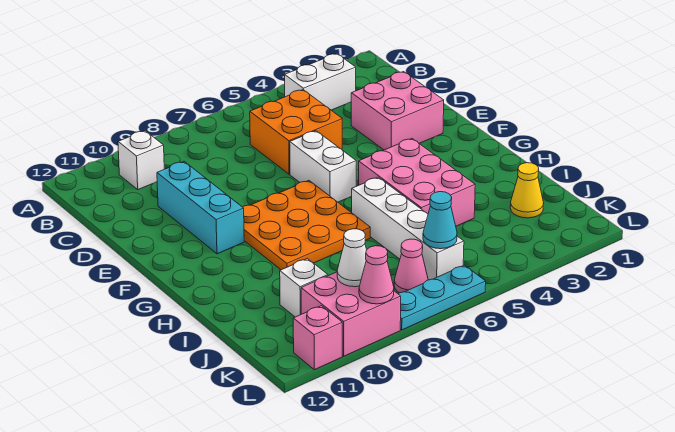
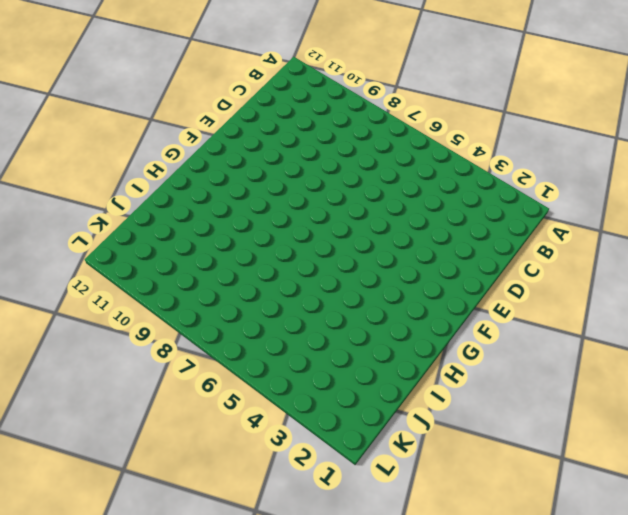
none -> white brick B3:B4 level 1
none -> white brick B10 level 1
none -> orange brick C5:D6 level 1

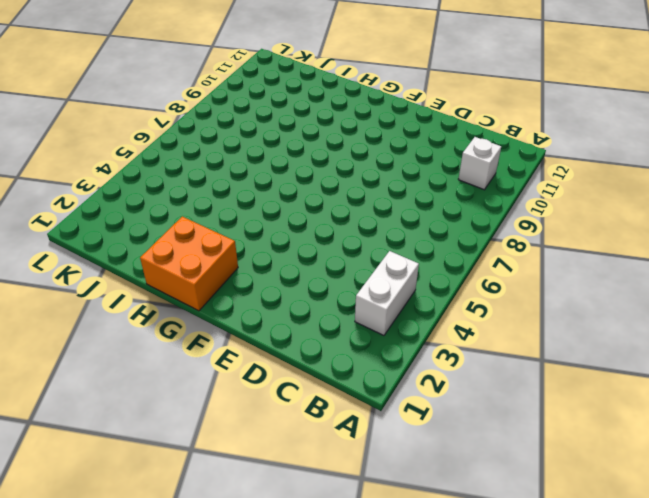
orange brick G1:H2 level 1 -> orange brick C5:D6 level 1
none -> pink brick D2:E3 level 1
none -> cyan brick D10:F10 level 1
none -> white brick E6:F6 level 1

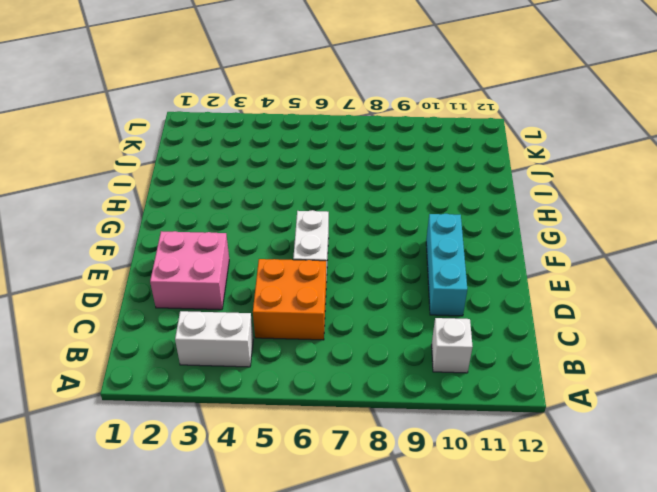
none -> orange plate F7:H9 level 1
none -> pink brick G4:I5 level 1
none -> white brick H6:K6 level 1

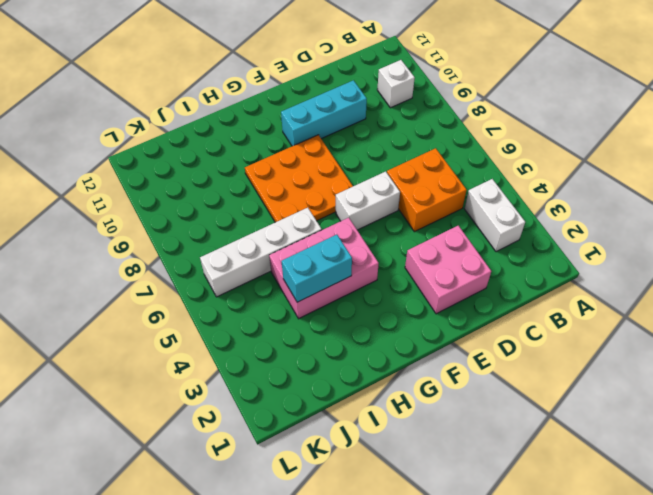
cyan brick H4:I4 level 2 -> none
none -> yellow cone J2 level 1
none -> white brick J10 level 1
none -> pink cone K7 level 1

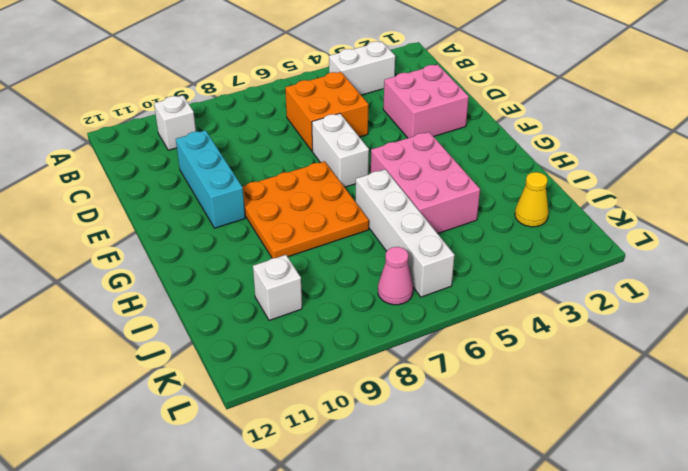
none -> pink brick K9:L10 level 1
none -> cyan plate L6:L8 level 1
none -> pink brick L11 level 1

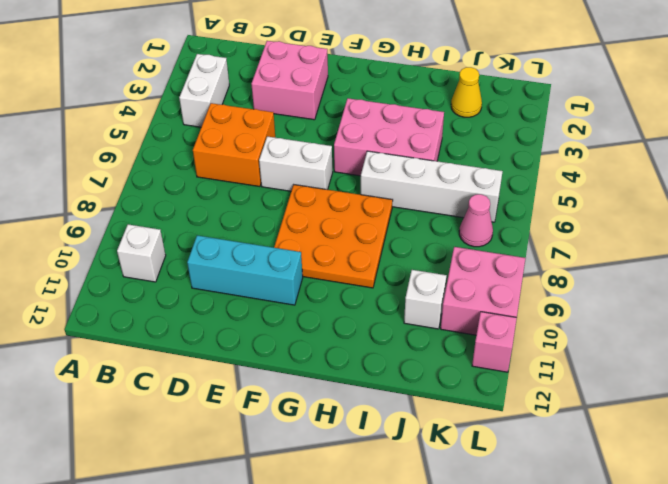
none -> cyan plate L6:L8 level 1
none -> cyan cone K6 level 2
none -> white cone K9 level 2

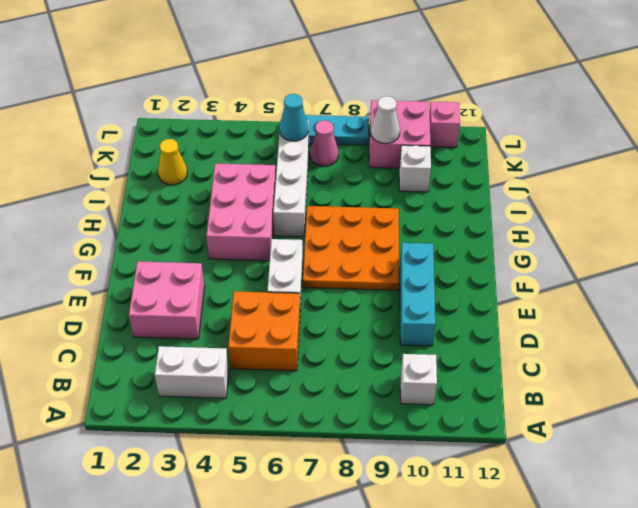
none -> pink cone L9 level 2

